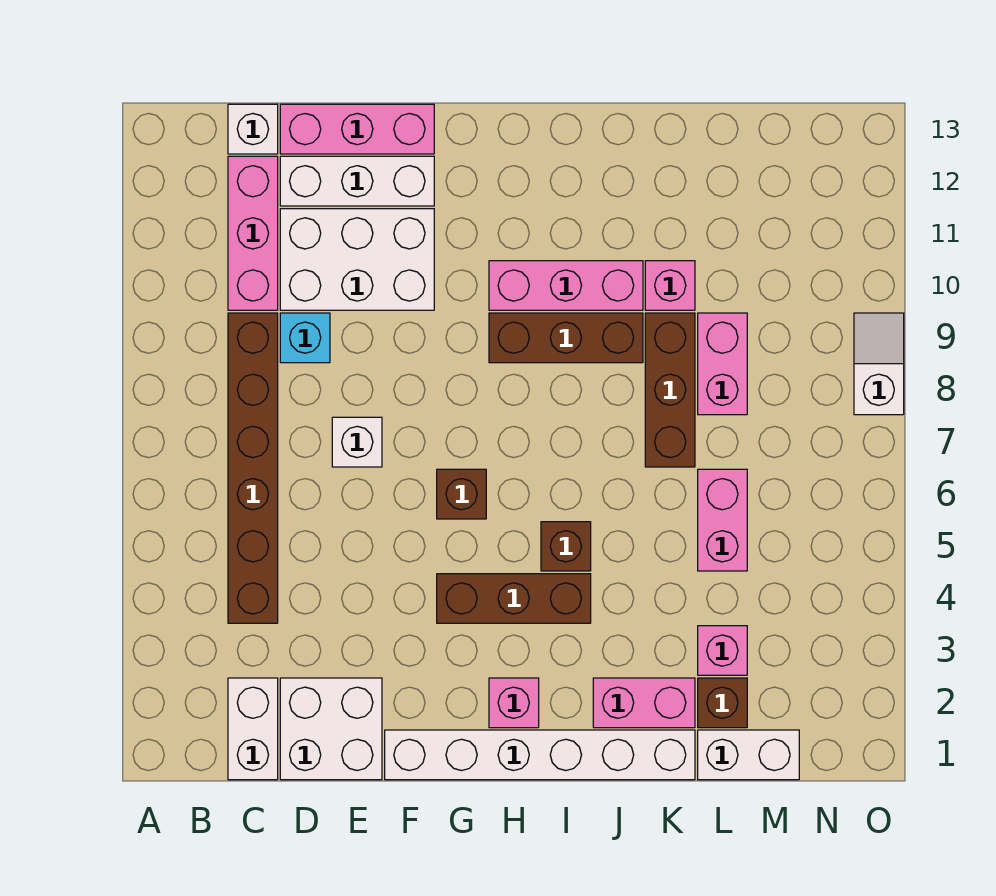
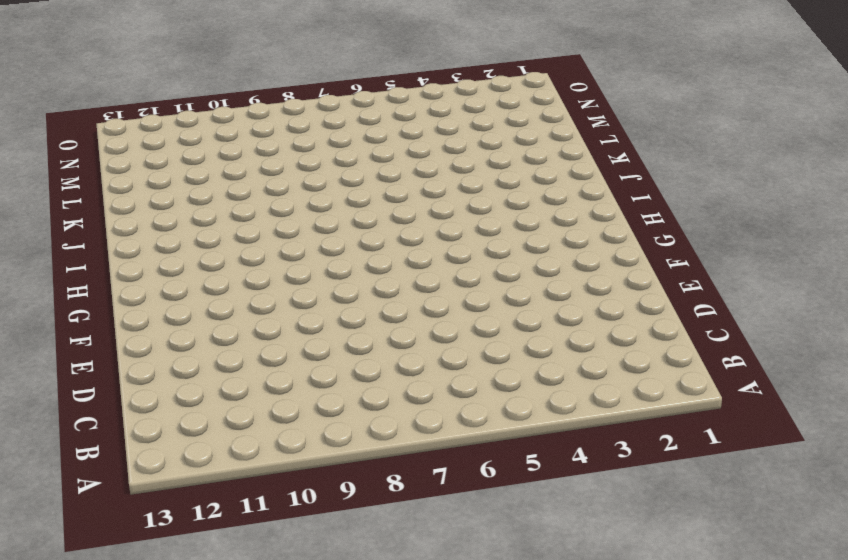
none -> white brick C1:C2 level 1
none -> brown brick C4:C9 level 1
none -> pink brick C10:C12 level 1

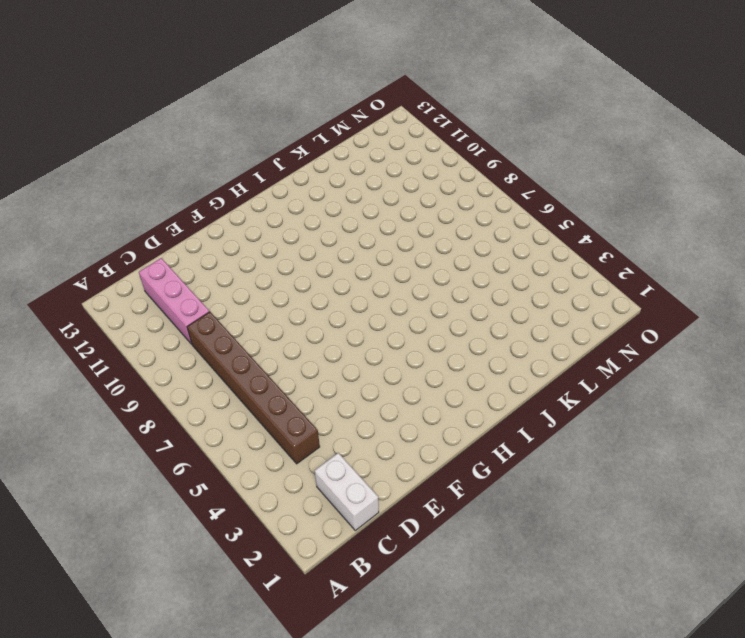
none -> white brick C13 level 1
none -> white brick D1:E2 level 1
none -> cyan brick D9 level 1

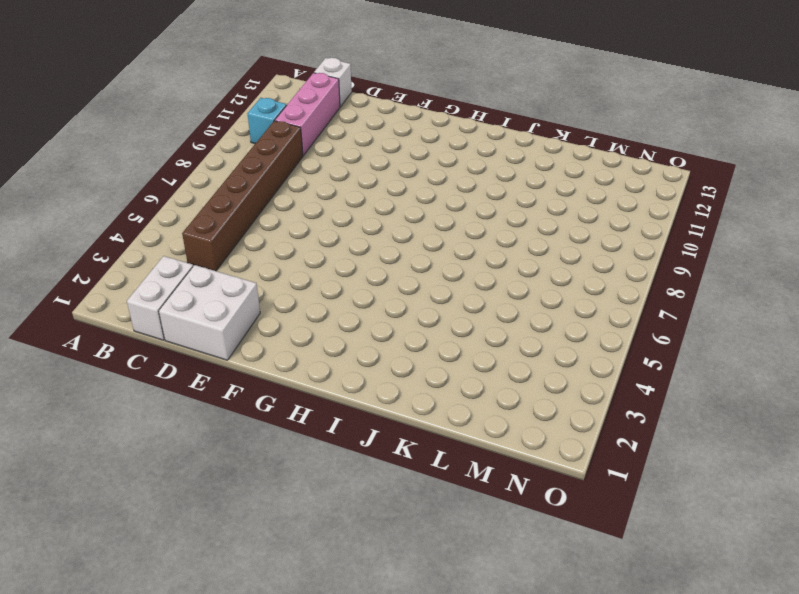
cyan brick B10 level 1 -> cyan brick D9 level 1
none -> white brick D10:F11 level 1
none -> white brick D12:F12 level 1
none -> pink brick D13:F13 level 1

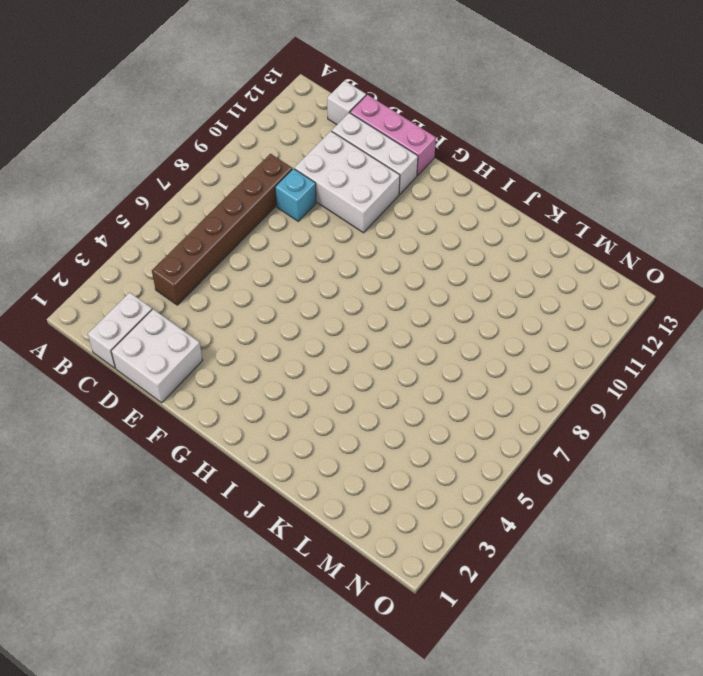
none -> pink brick C10:C12 level 1
none -> white brick E7 level 1
none -> white brick F1:K1 level 1

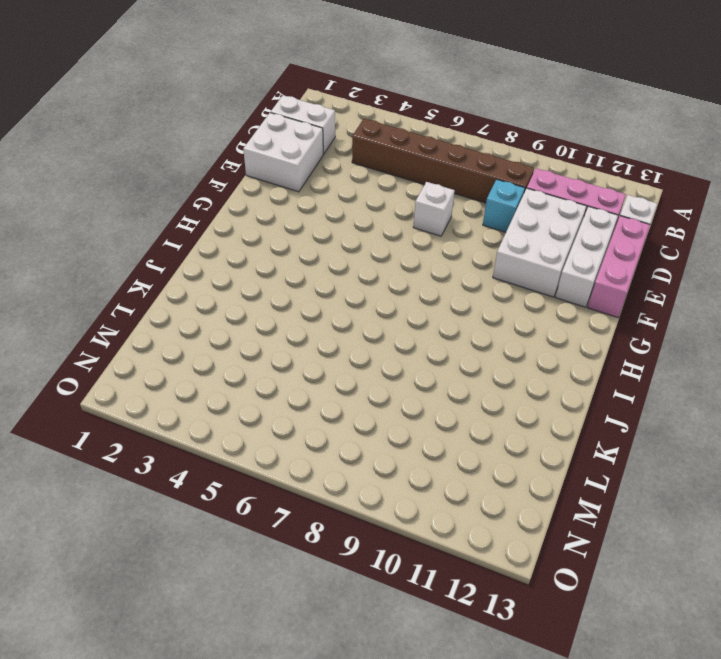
none -> white brick F1:K1 level 1
none -> brown brick G4:I4 level 1
none -> brown brick G6 level 1

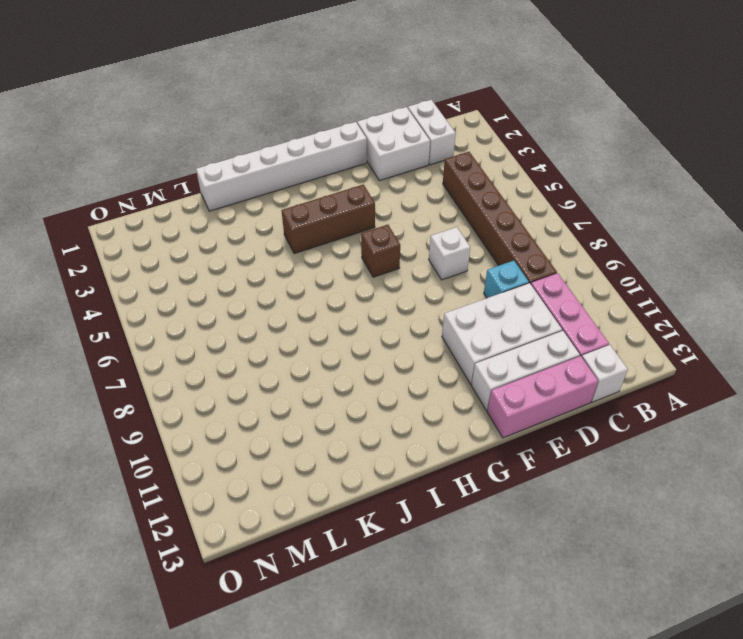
none -> pink brick H2 level 1
none -> brown brick H9:J9 level 1
none -> pink brick H10:J10 level 1

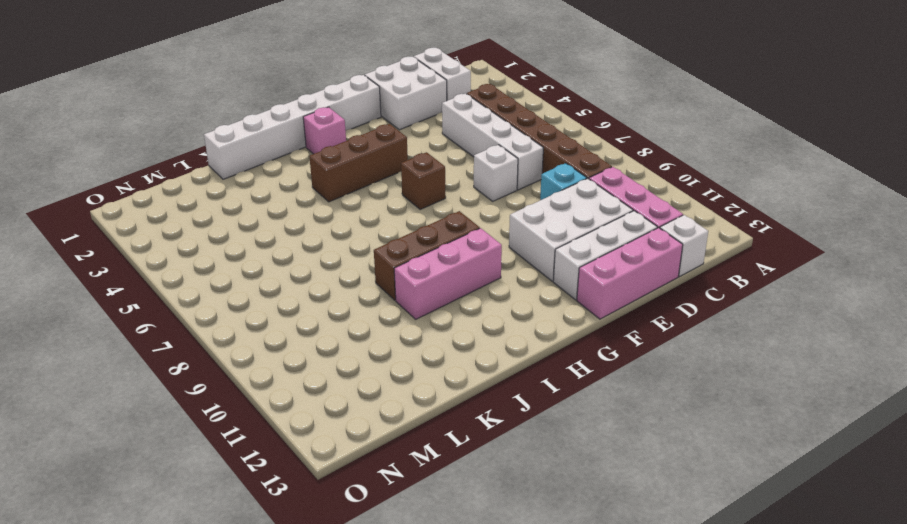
white brick D4:D7 level 1 -> none
none -> brown brick I5 level 1
none -> pink brick J2:K2 level 1
none -> brown brick K7:K9 level 1

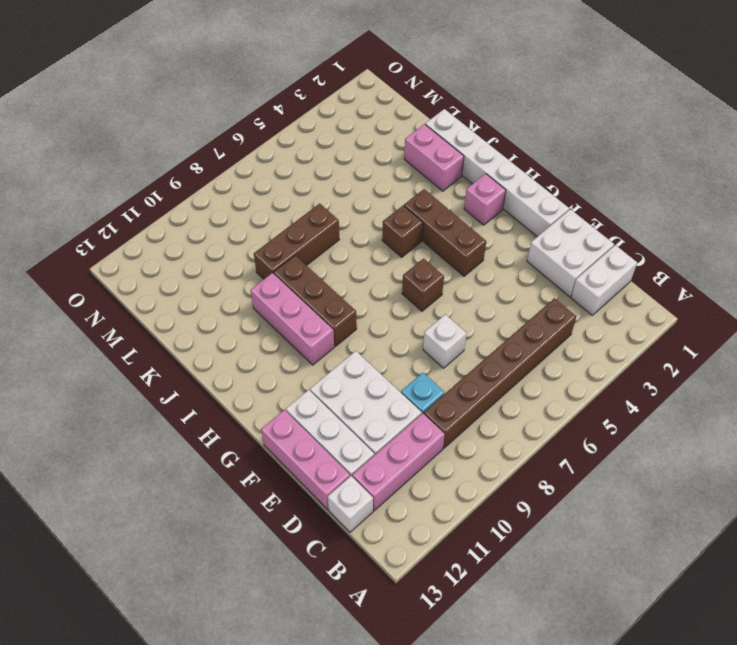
none -> pink brick K10 level 1
none -> white brick L1:M1 level 1
none -> brown brick L2 level 1

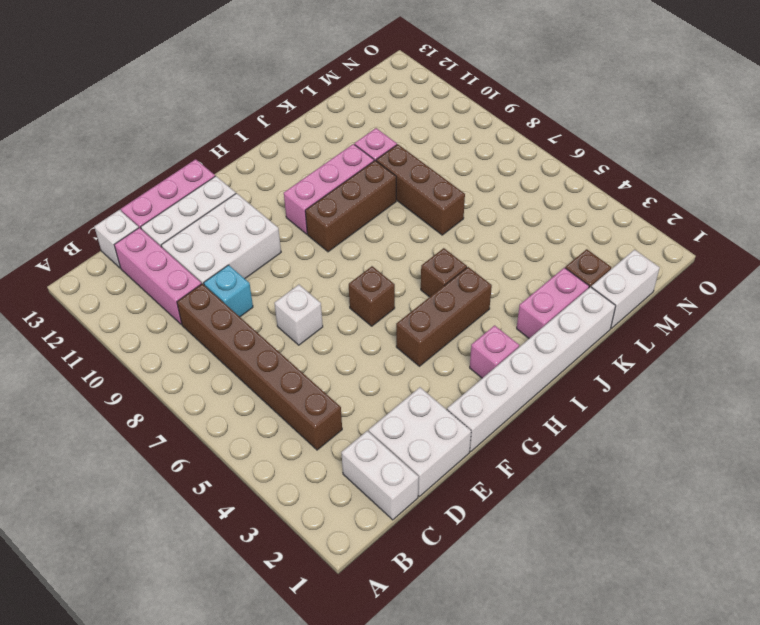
none -> pink brick L3 level 1
none -> pink brick L5:L6 level 1
none -> pink brick L8:L9 level 1

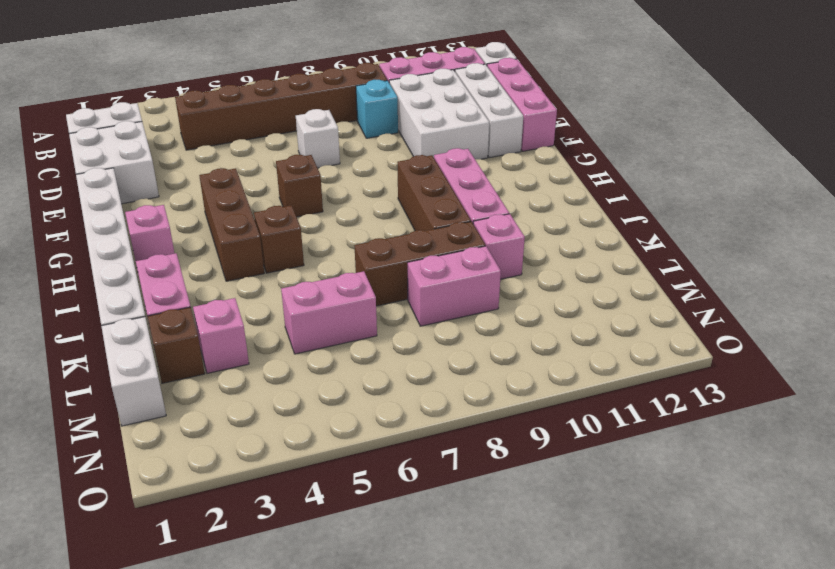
none -> white slope O8:O9 level 1 top 8

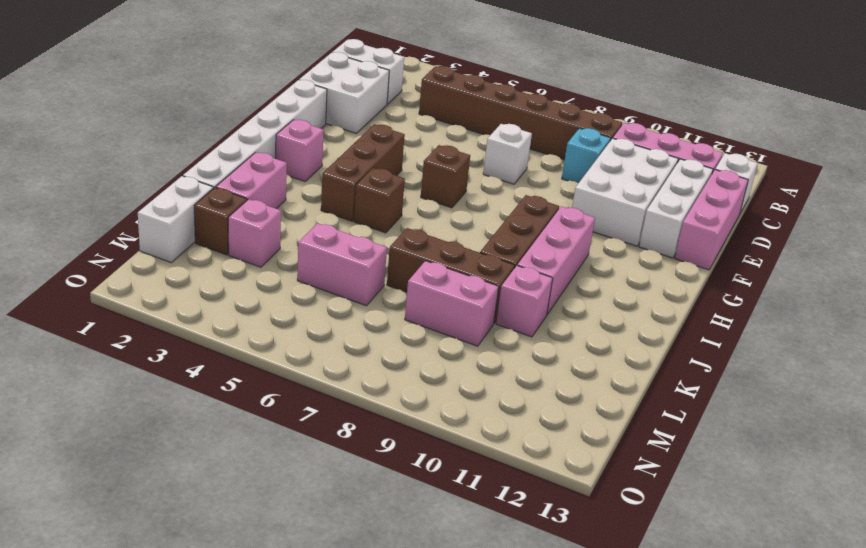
none -> white slope O8:O9 level 1 top 8

